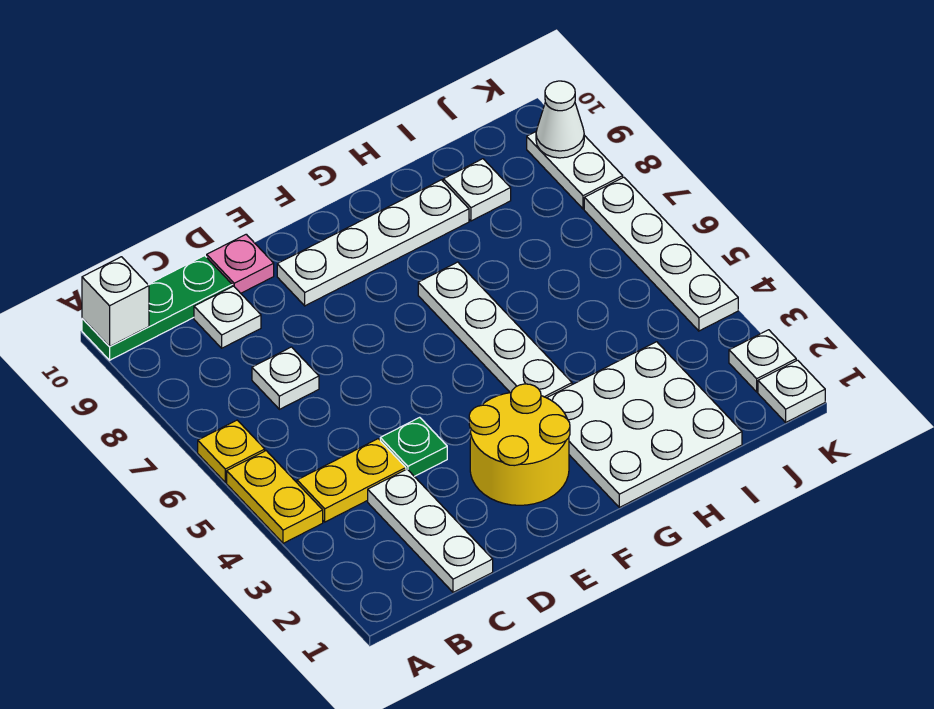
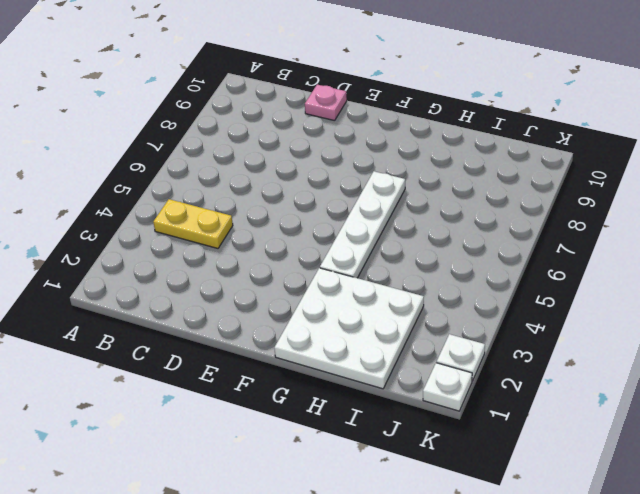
none -> yellow plate A4:A5 level 1
none -> yellow plate A6 level 1
none -> green plate A10:C10 level 1

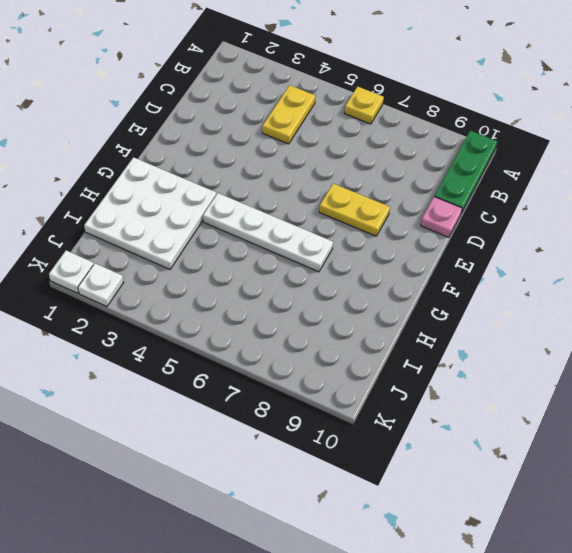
yellow plate E7:E8 level 1 -> yellow plate A4:A5 level 1
none -> white plate C1:C3 level 1
none -> white plate C7 level 1
none -> white plate C9 level 1

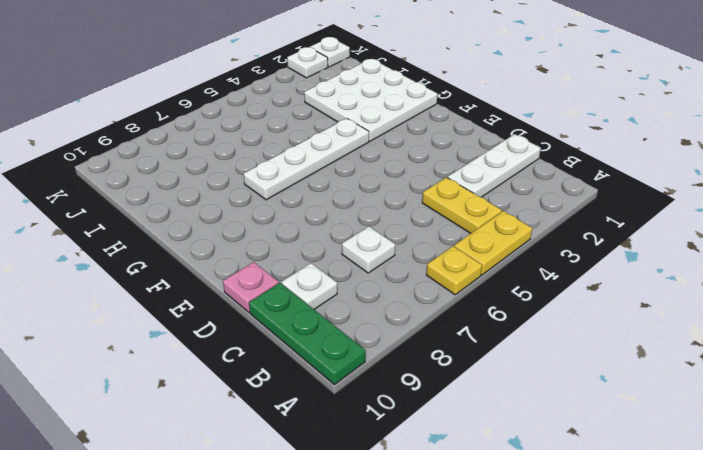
none -> green plate D4 level 1
none -> yellow round brick E2:F3 level 1
none -> white plate E9:H9 level 1

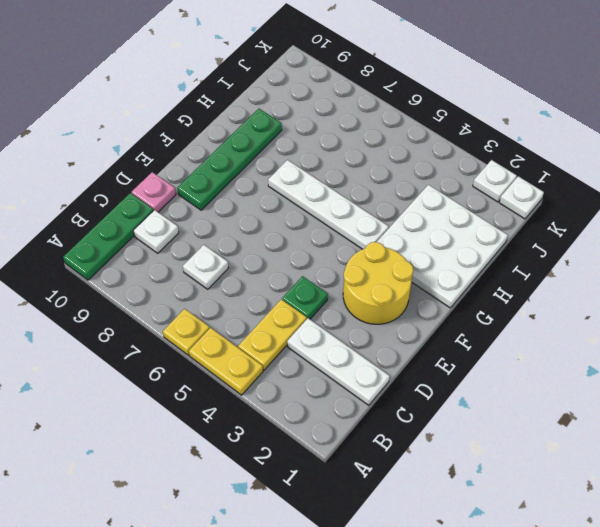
green plate E9:H9 level 1 -> white plate E9:H9 level 1
none -> white plate I9 level 1
none -> white plate K4:K7 level 1
none -> white plate K8:K9 level 1

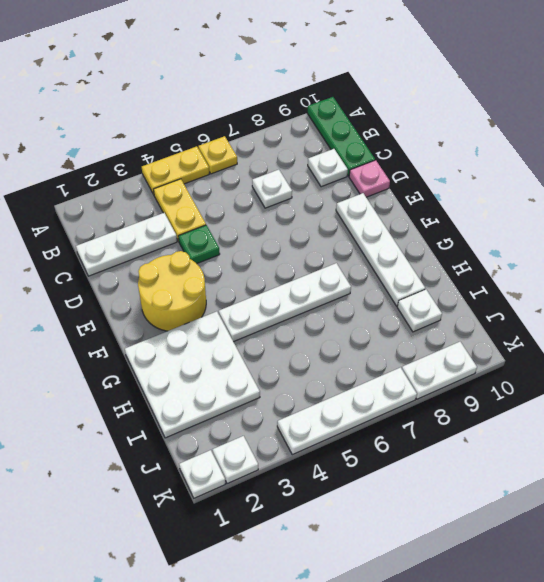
none -> white brick A10 level 2
none -> white cone K9 level 2

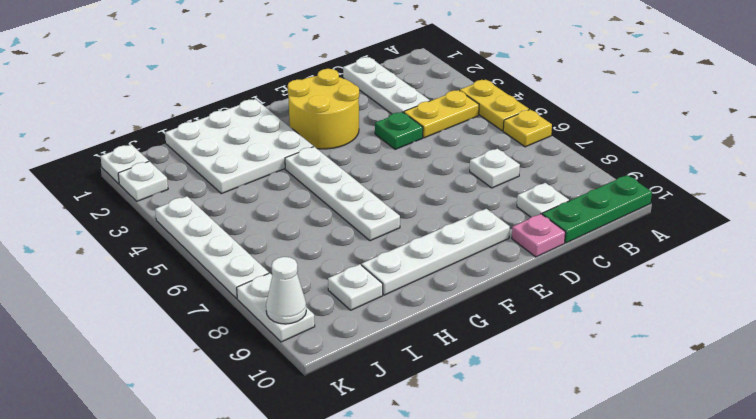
none -> white brick A10 level 2

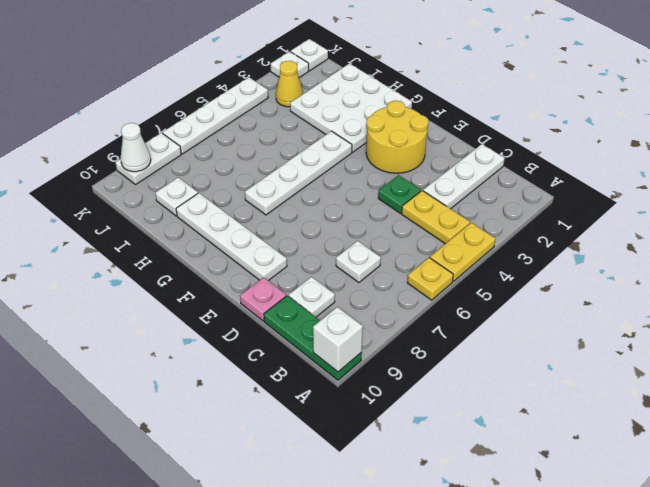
yellow cone J3 level 1 -> none

